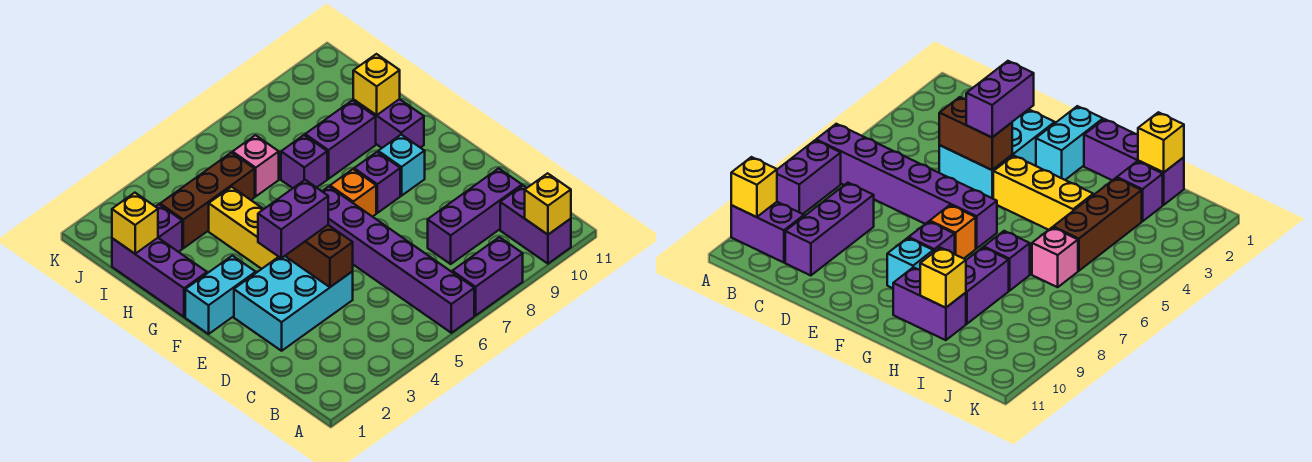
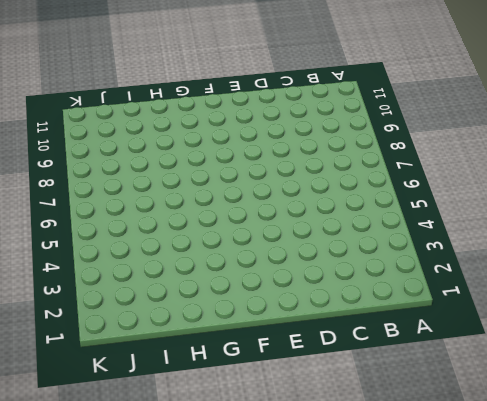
none -> purple brick A6:F6 level 1
none -> purple brick A7:A8 level 1
none -> purple brick A10:B10 level 1

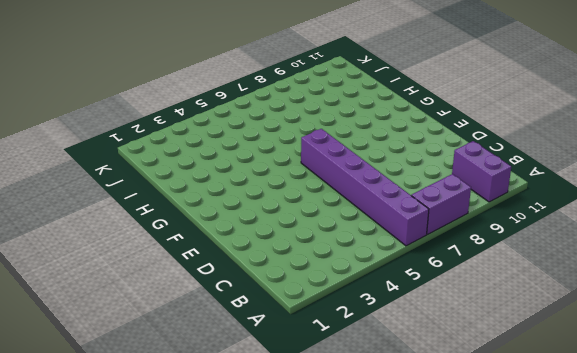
none -> purple brick C8:C10 level 1
none -> cyan brick D2:E4 level 1
none -> cyan brick F1:F2 level 1

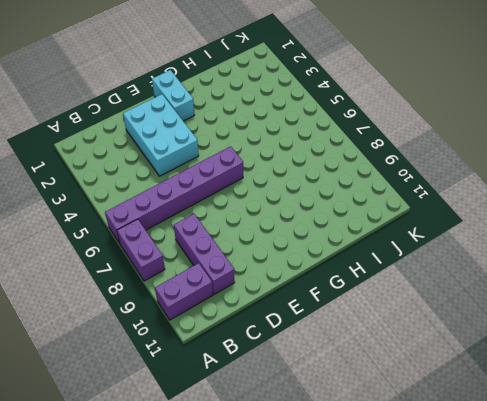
none -> yellow brick F4:H4 level 1
none -> orange brick F7 level 1
none -> purple brick F8 level 1

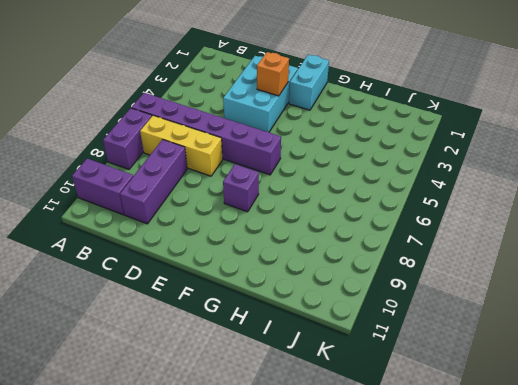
yellow brick B7:D7 level 1 -> yellow brick F4:H4 level 1
orange brick E3 level 2 -> orange brick F7 level 1
none -> cyan brick F9 level 1
none -> purple brick G1:I1 level 1
none -> purple brick G10:H10 level 1

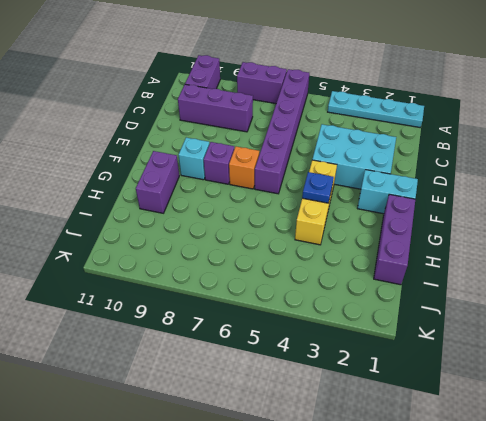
cyan plate A1:A4 level 1 -> none
blue plate G4 level 2 -> none
none -> purple brick H7 level 1
none -> purple brick H8:H9 level 1
none -> purple brick I2 level 1

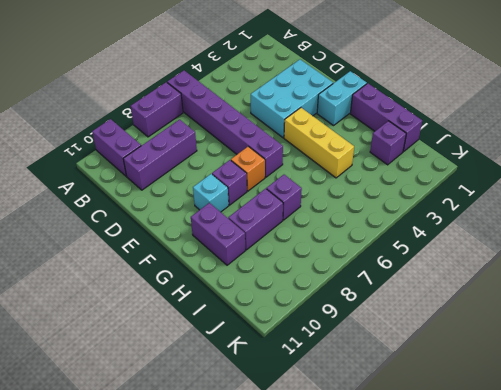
none -> brown brick I3:I5 level 1
none -> pink brick I6 level 1
none -> yellow brick A10 level 2

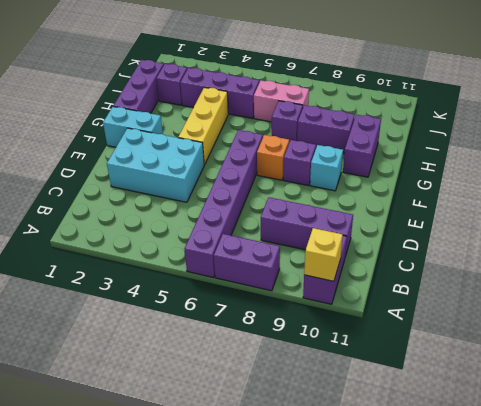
purple brick I3:I5 level 1 -> brown brick I3:I5 level 1
pink brick I6:I7 level 1 -> pink brick I6 level 1
none -> brown brick D4:E4 level 2
none -> yellow brick H10 level 2
none -> yellow brick I1 level 2

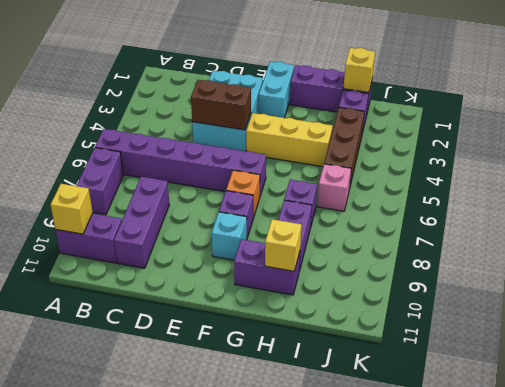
none -> purple brick E3:E4 level 3

